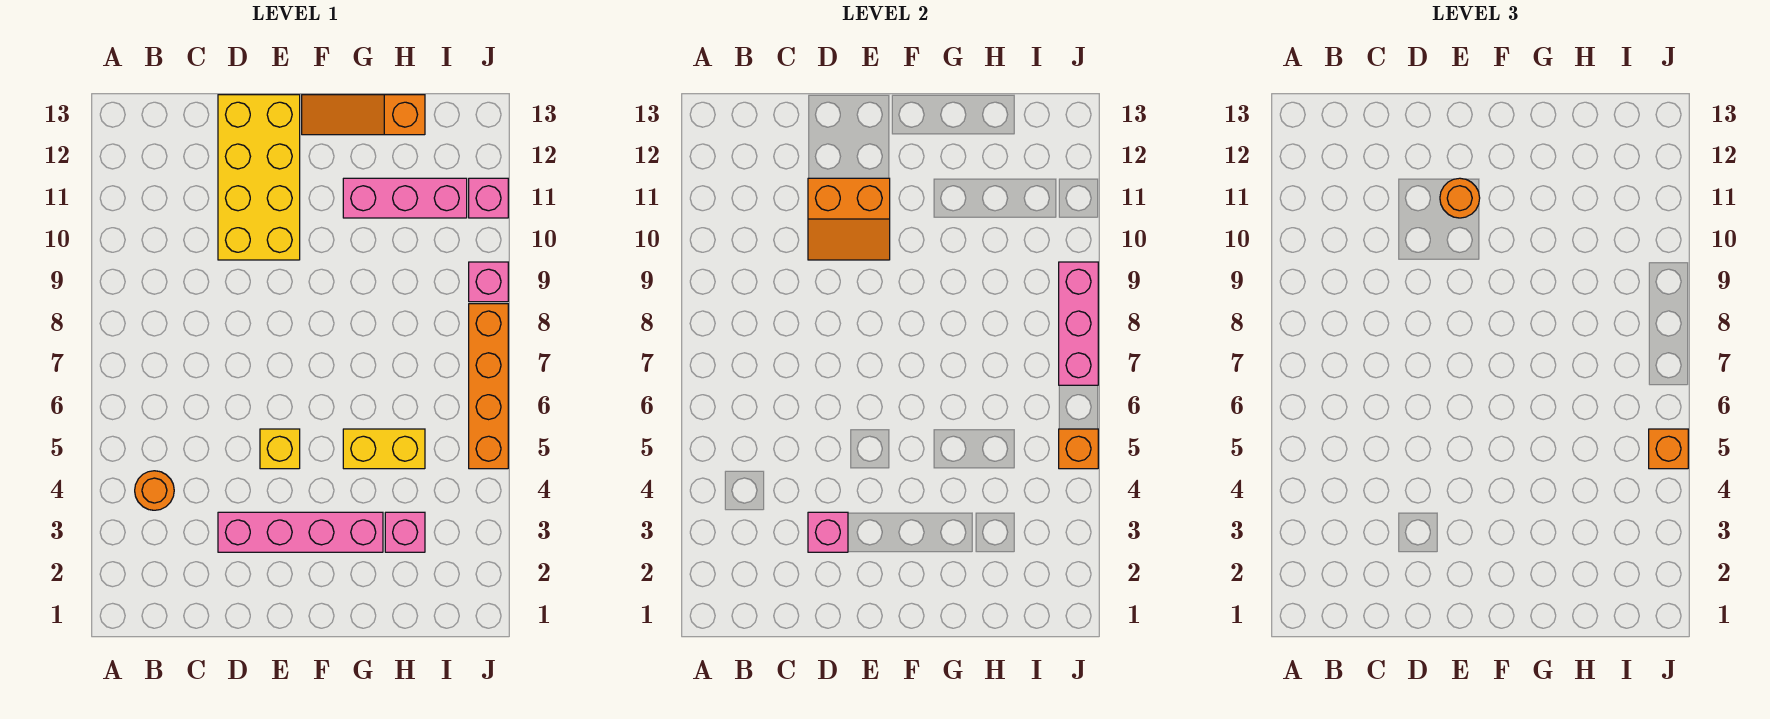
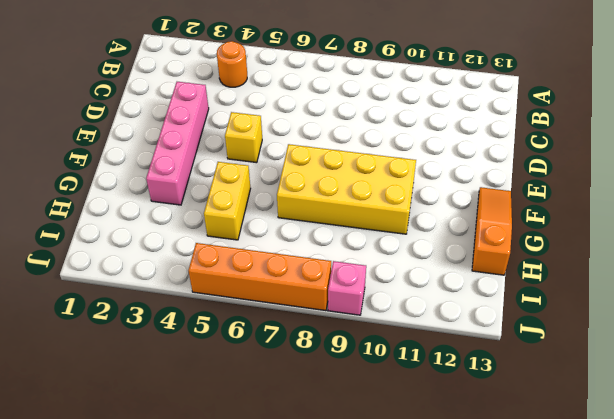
yellow brick F7:G10 level 1 -> yellow brick D10:E13 level 1
none -> pink brick G11:I11 level 1
none -> pink brick H3 level 1
none -> pink brick J11 level 1

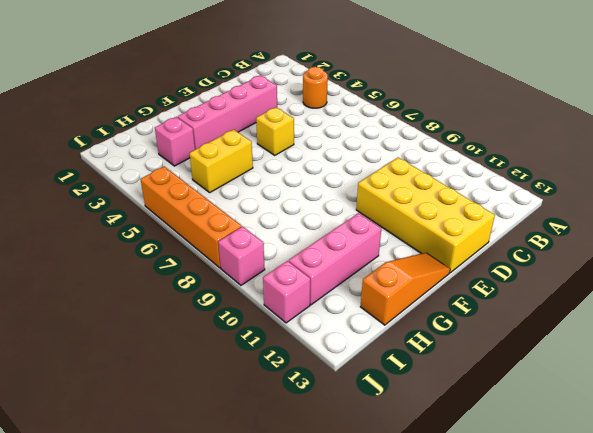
none -> pink brick D3 level 2
none -> orange slope D10:E11 level 2 top 11
none -> orange brick J5 level 2

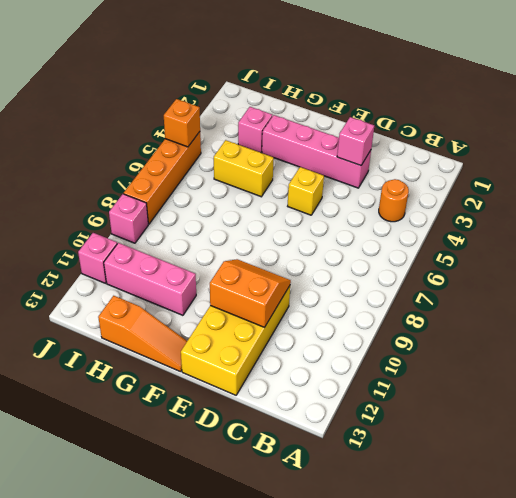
none -> pink brick J7:J9 level 2
none -> orange round brick E11 level 3
none -> orange brick J5 level 3

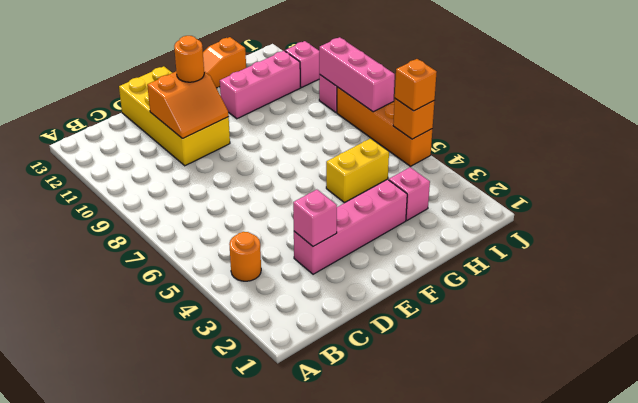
none -> yellow brick E5 level 1

